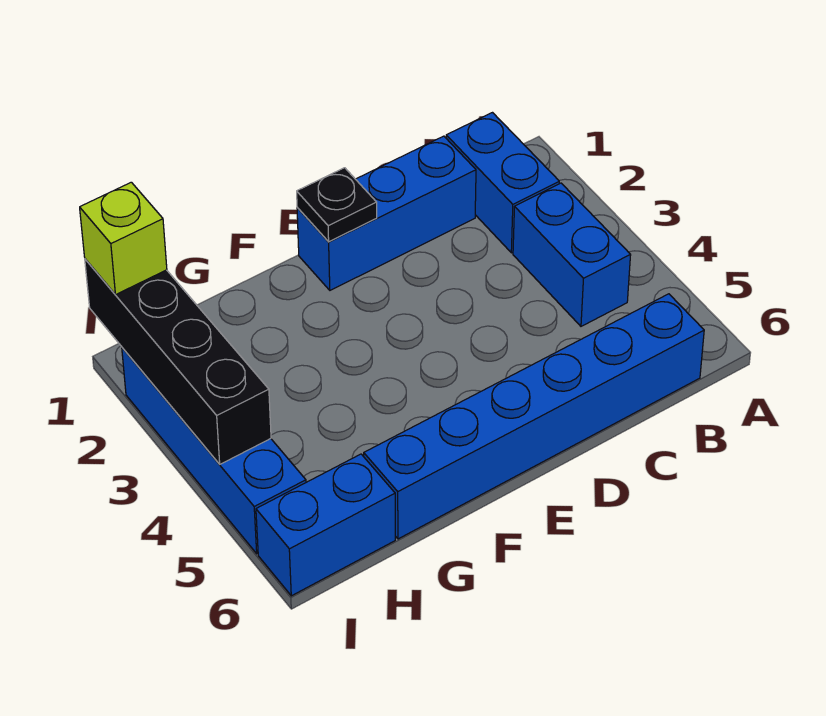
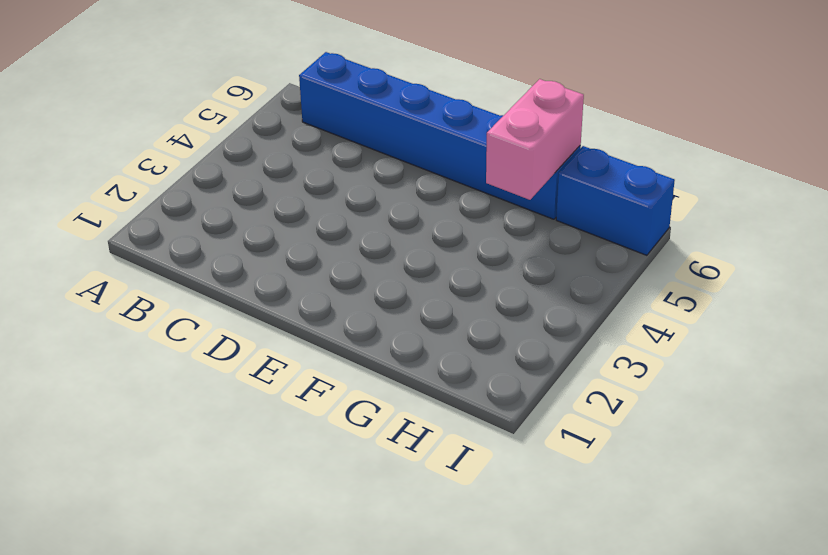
pink brick G5:G6 level 2 -> none
none -> blue brick B1:B2 level 1
none -> blue brick B3:B4 level 1

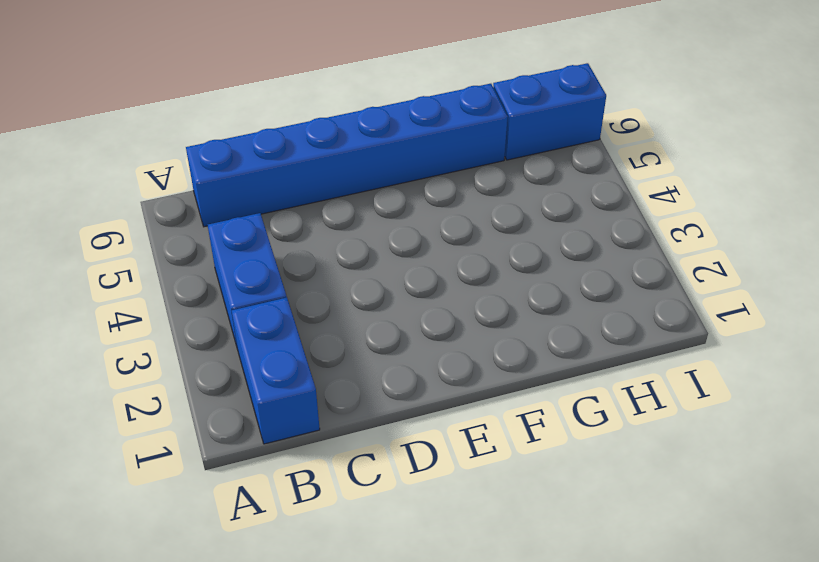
none -> blue brick C1:E1 level 1
none -> blue brick I2:I5 level 1

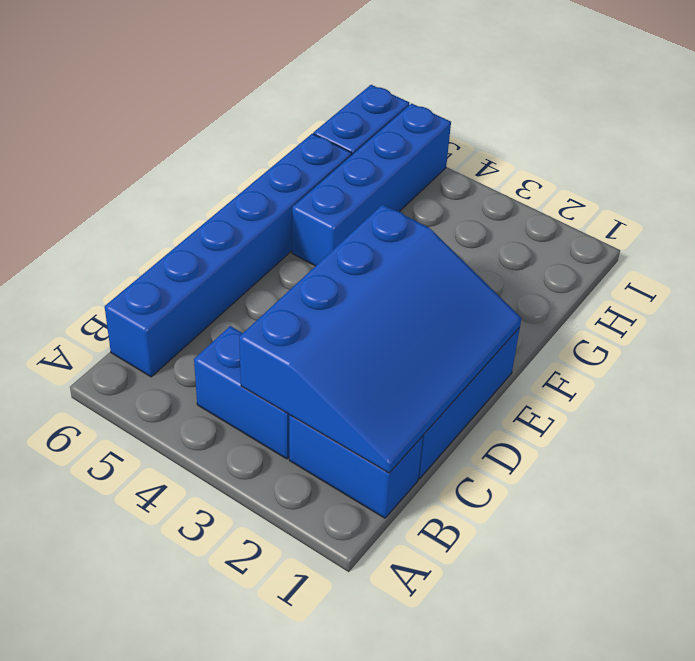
blue slope B1:E3 level 2 top 3 -> black plate E1 level 2
blue brick F5:I5 level 1 -> blue brick I2:I5 level 1
none -> black brick I1:I4 level 2
none -> lime brick I1 level 3

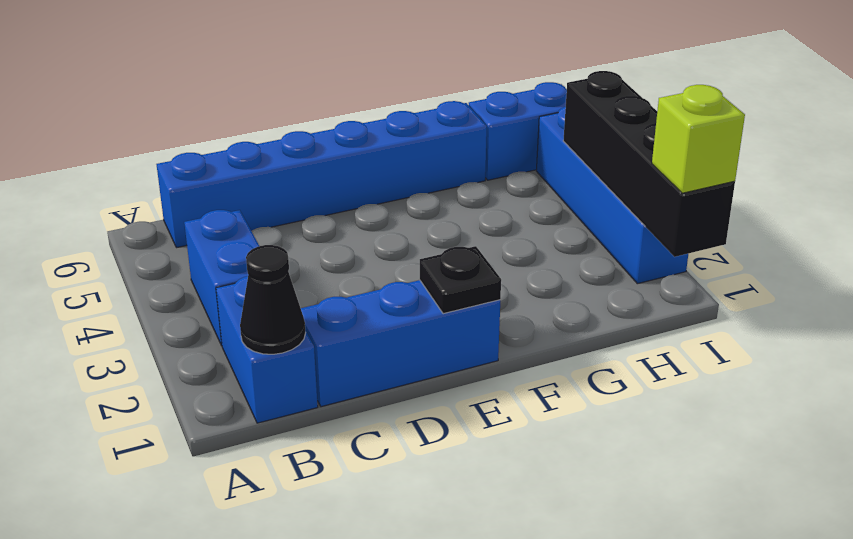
black cone B1 level 2 -> none

